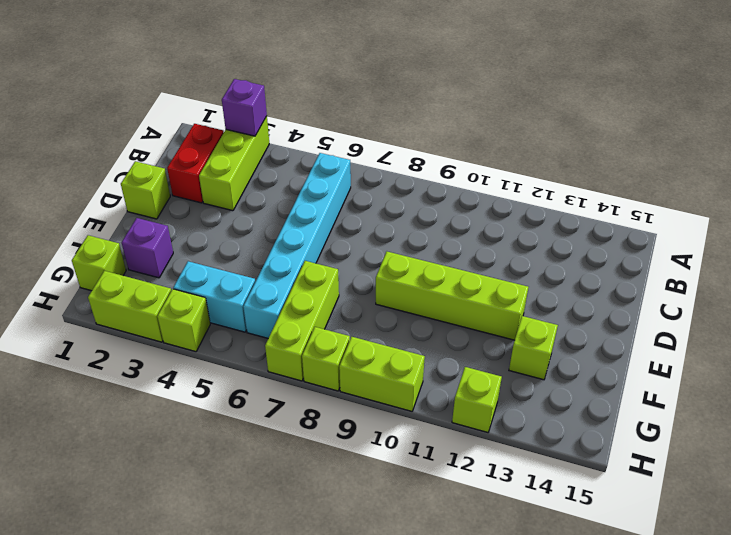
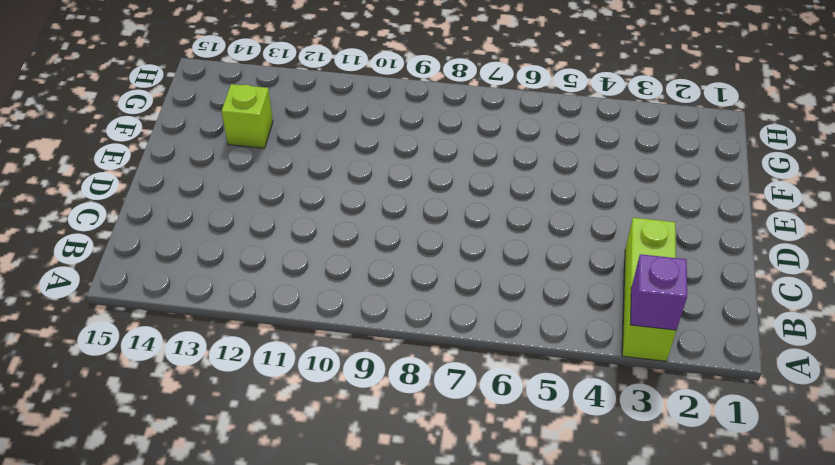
none -> red brick B2:C2 level 1
none -> cyan brick B6:G6 level 1
none -> lime brick D1 level 1

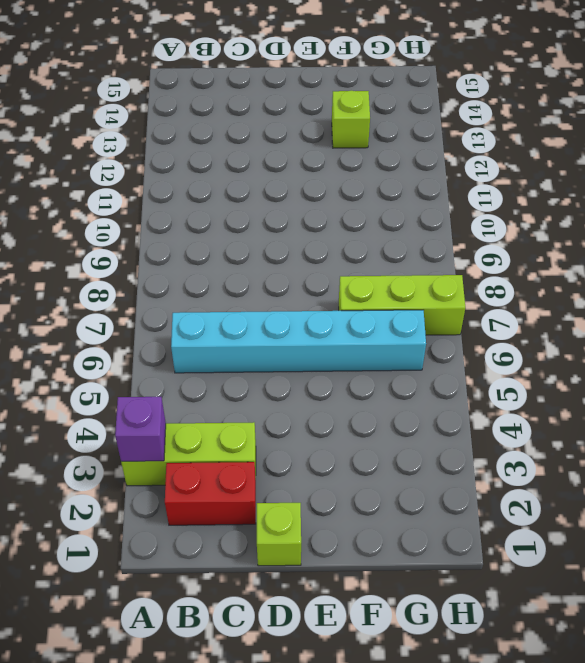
none -> lime brick E9:E12 level 1
none -> purple brick F2 level 1
none -> lime brick G1 level 1

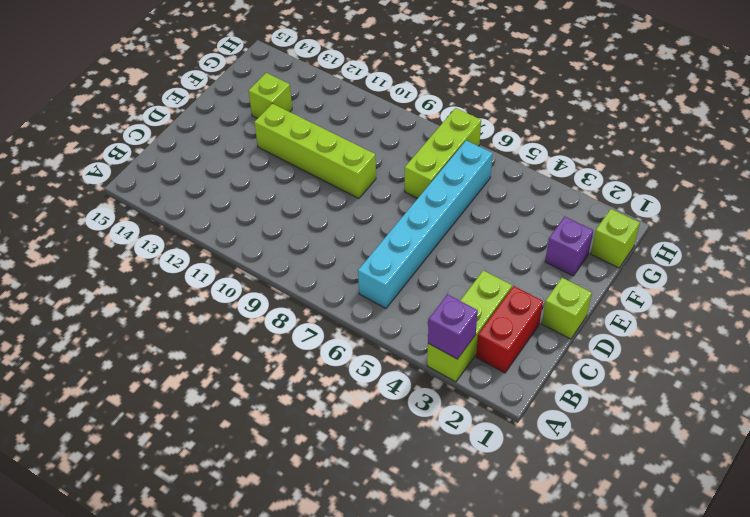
none -> cyan brick G4:G5 level 1
none -> lime brick H2:H3 level 1
none -> lime brick H4 level 1

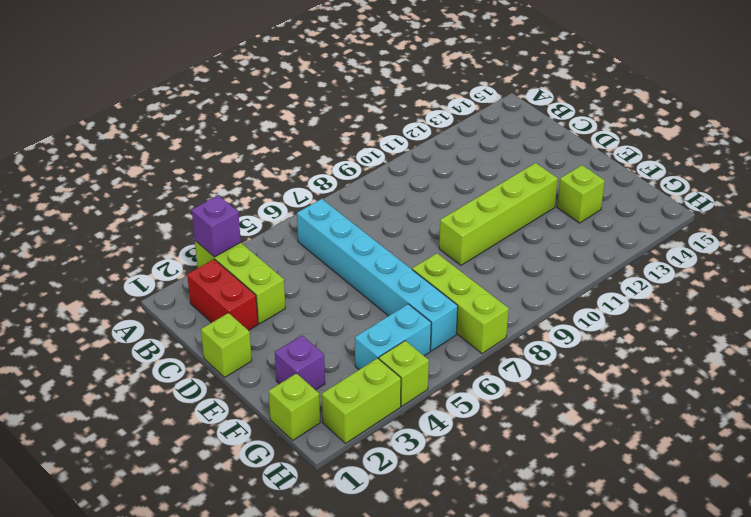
none -> lime brick H8 level 1
none -> lime brick H9:H10 level 1
none -> lime brick H12 level 1

